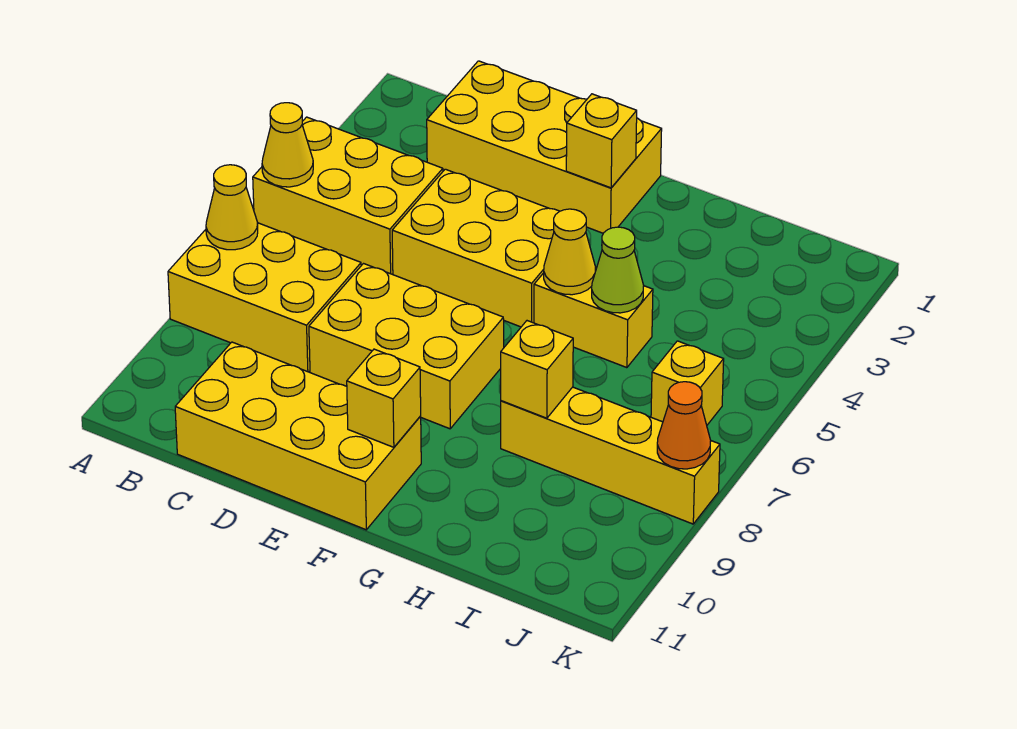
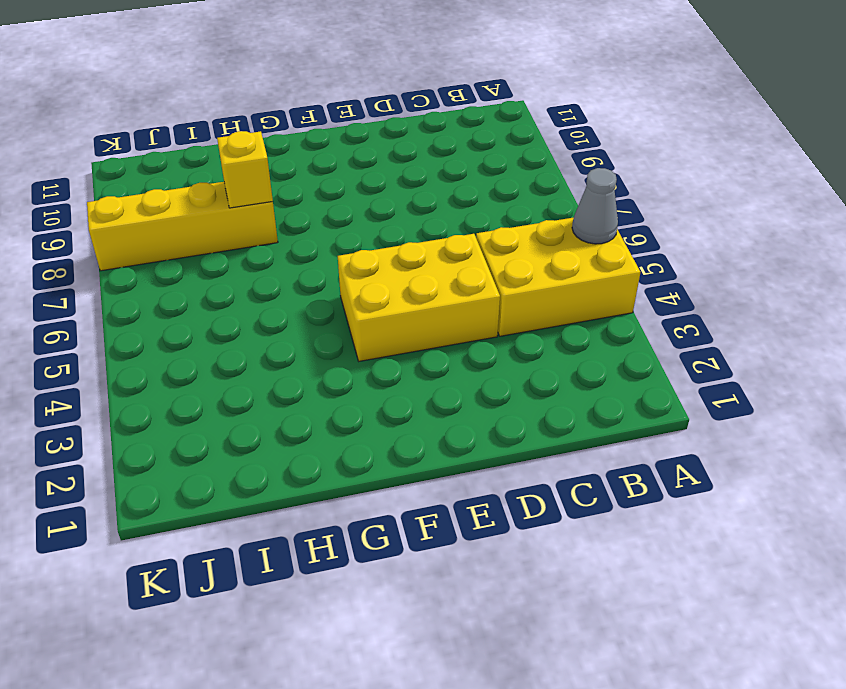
grey cone A5 level 2 -> yellow cone A5 level 2
none -> yellow brick A7:C8 level 1
none -> yellow brick C1:F2 level 1
none -> yellow brick C10:F11 level 1

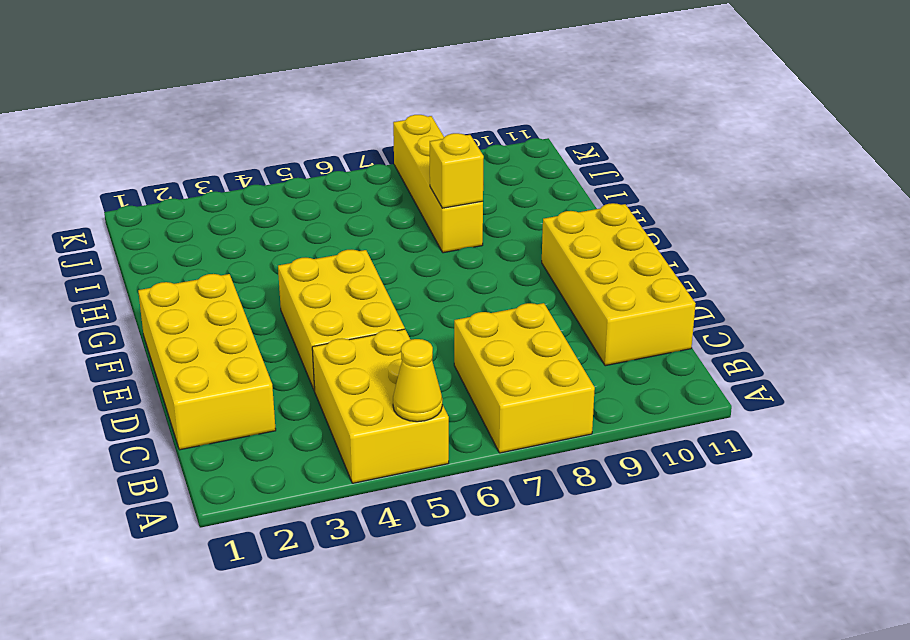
none -> yellow brick D7:F8 level 1
none -> yellow brick G5:H5 level 1
none -> yellow brick J6 level 1

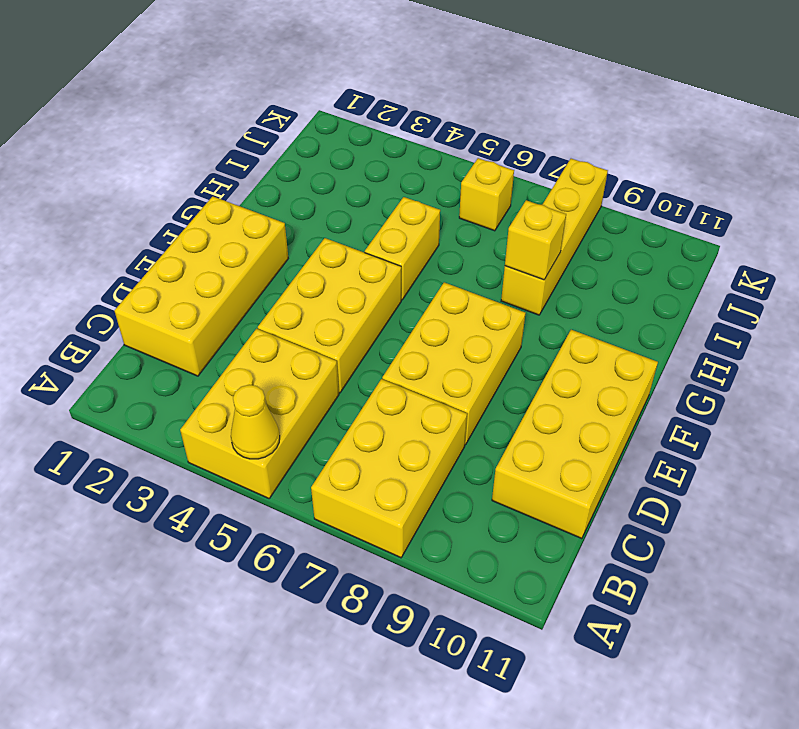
none -> yellow cone A7 level 2
none -> yellow brick F2 level 2
none -> yellow brick F10 level 2

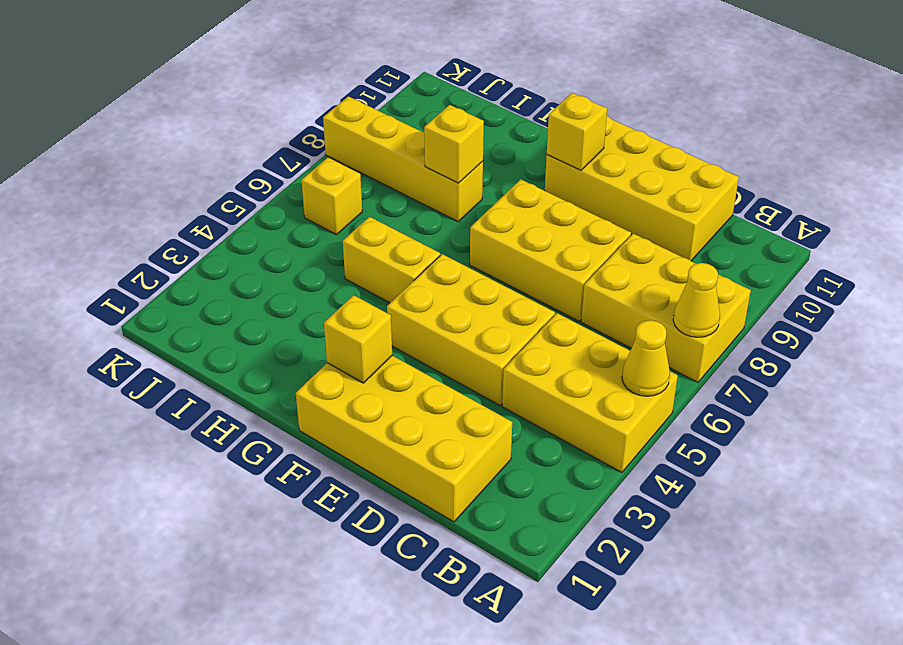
none -> yellow cone G5 level 2
none -> lime cone H5 level 2
none -> orange cone K8 level 2

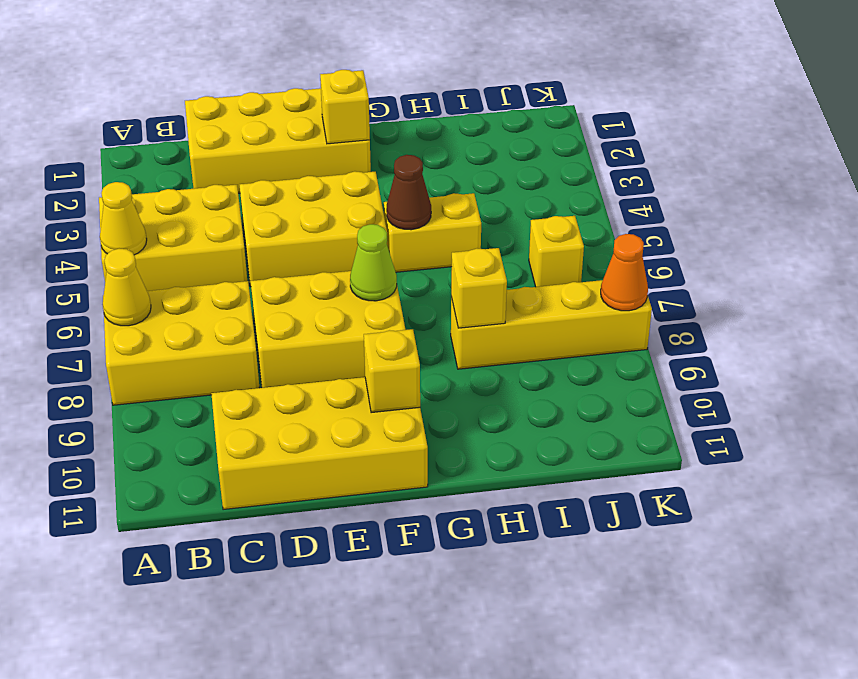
lime cone F7 level 2 -> lime cone H5 level 2
brown cone G5 level 2 -> yellow cone G5 level 2

